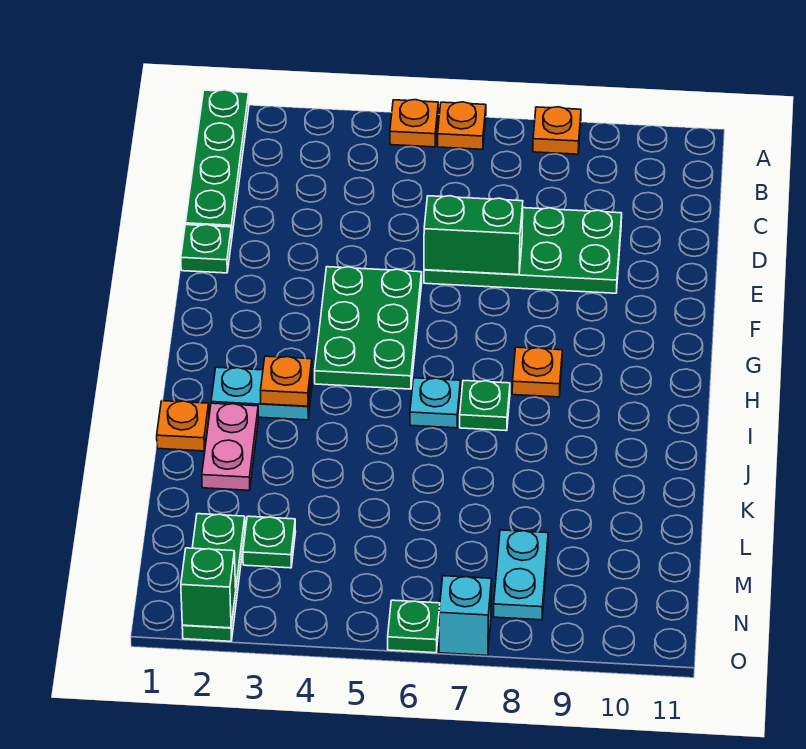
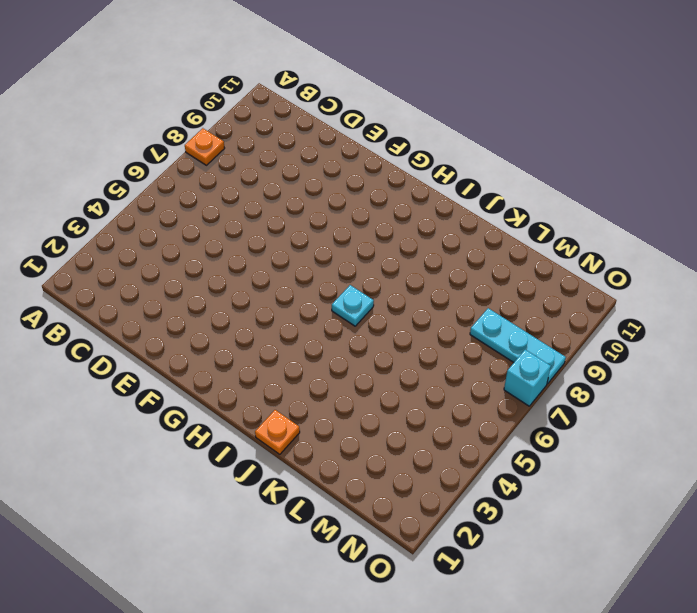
cyan plate M8:O8 level 1 -> cyan plate M8:N8 level 1
none -> green plate A1:D1 level 1
none -> orange plate A5 level 1
none -> orange plate A6 level 1

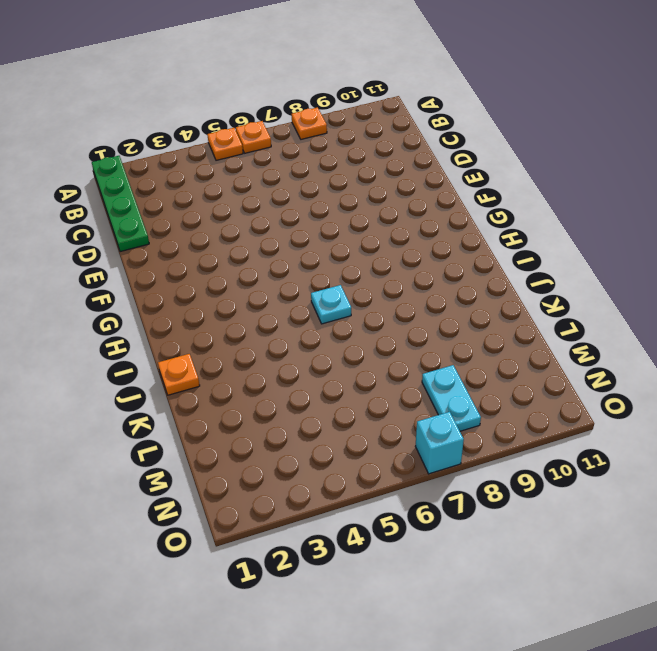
none -> green plate D6:E9 level 1
none -> green plate E1 level 1
none -> green plate F4:H5 level 1

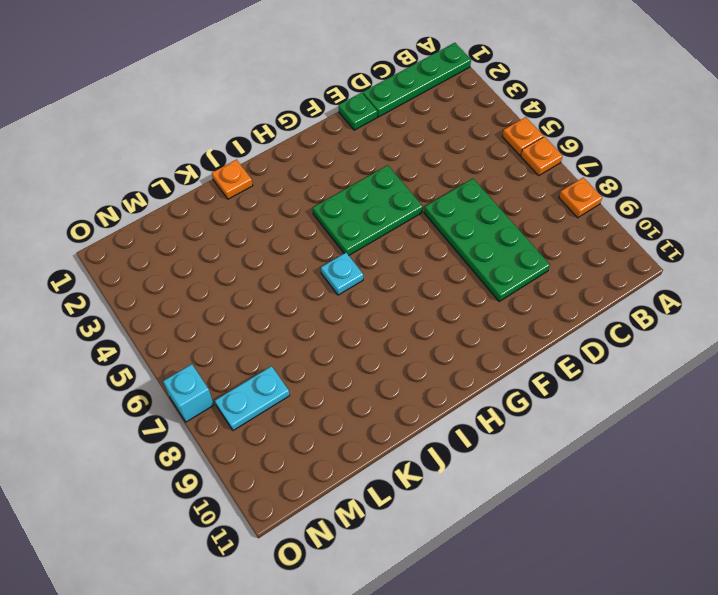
none -> orange plate H8 level 1
none -> cyan plate I2:I3 level 1
none -> green plate I7 level 1

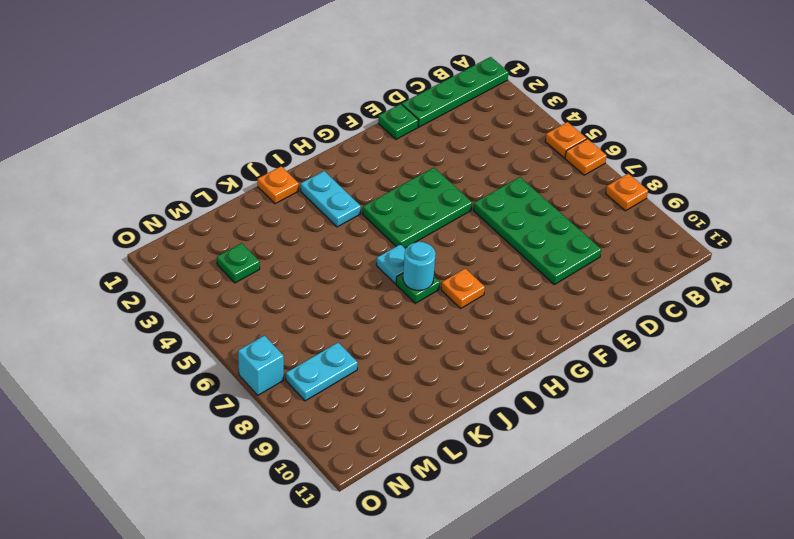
cyan round brick I7 level 2 -> none
none -> pink plate J2:K2 level 1
none -> green plate M2:O2 level 1
none -> green plate O6 level 1

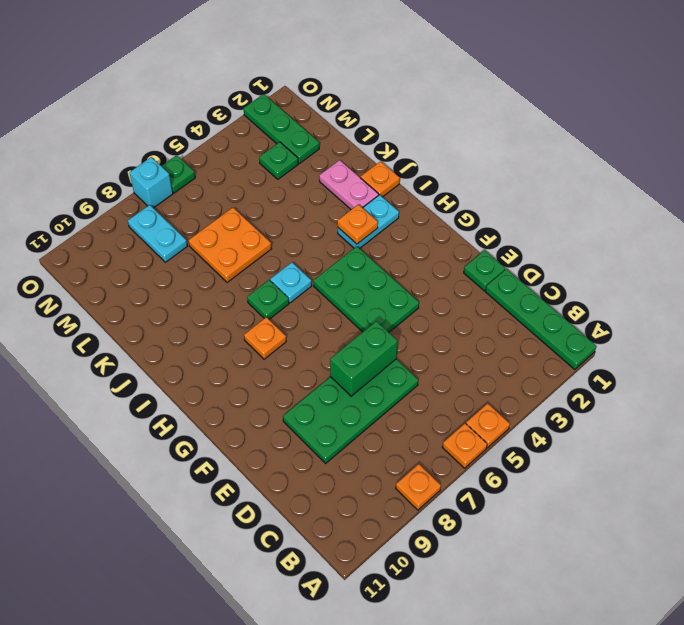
orange plate K6:L7 level 1 -> none
none -> green brick O2 level 2

